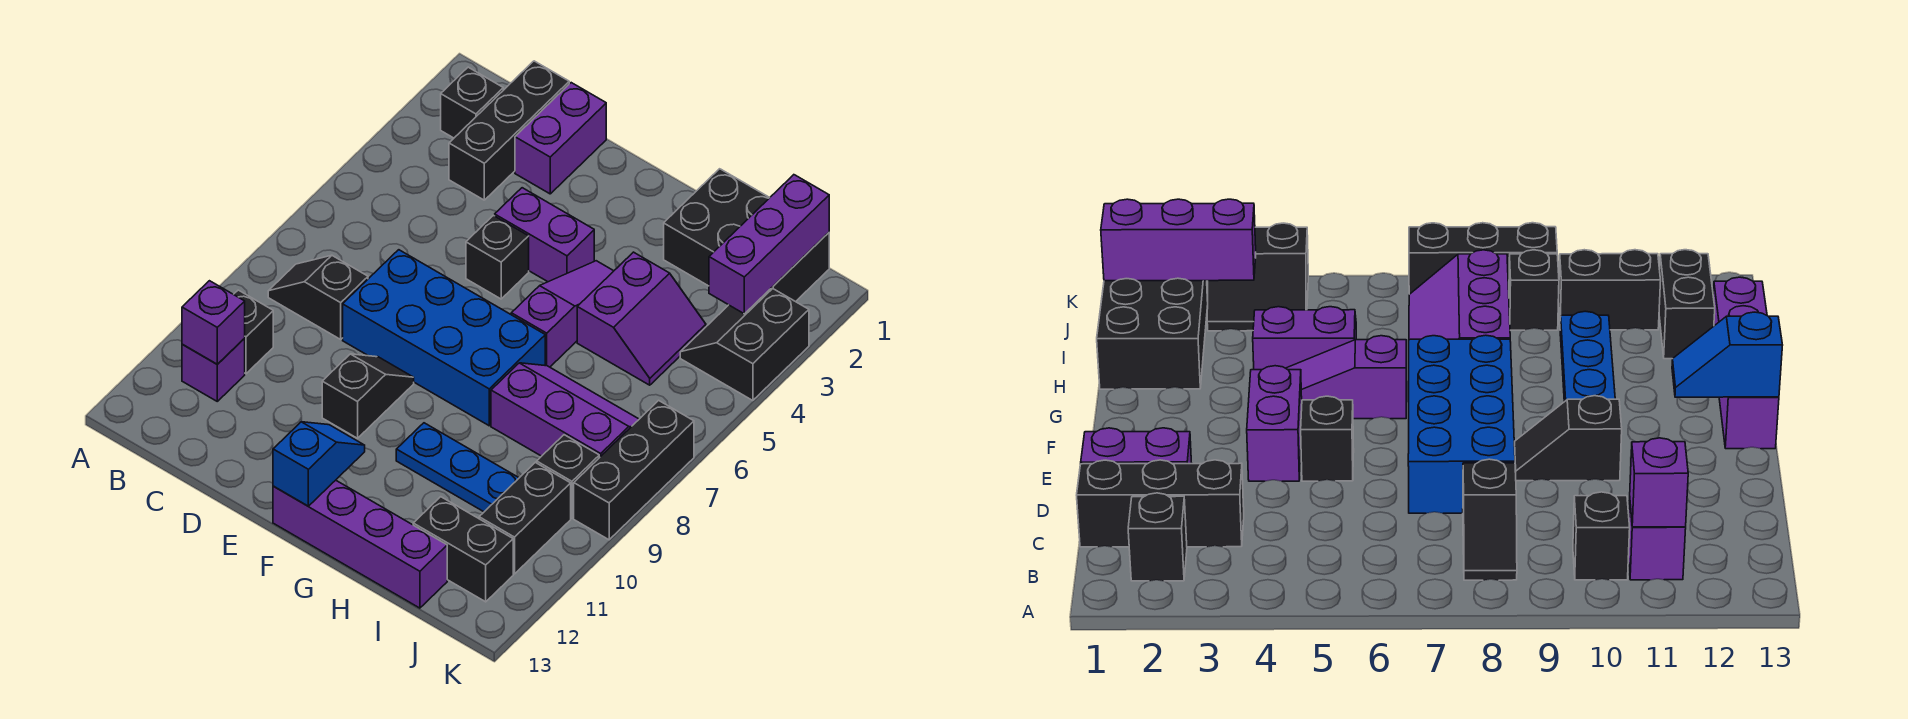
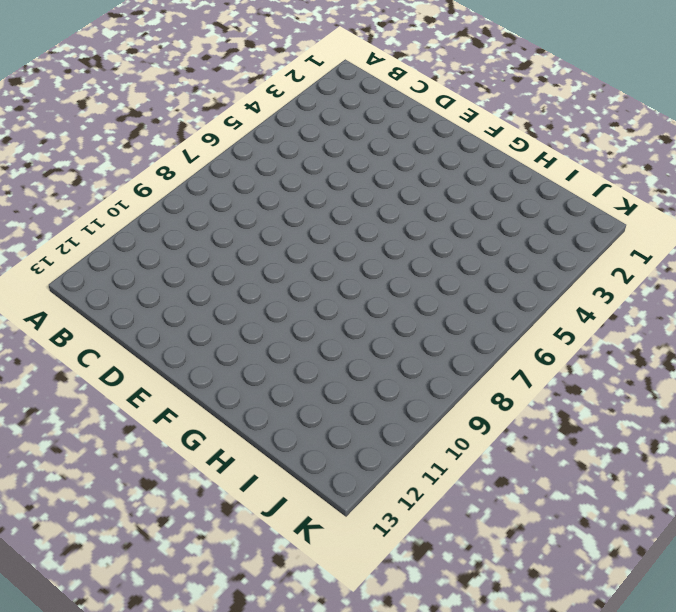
none -> black brick B2 level 1
none -> black slope B8:C8 level 1 top C
none -> black brick B10 level 1

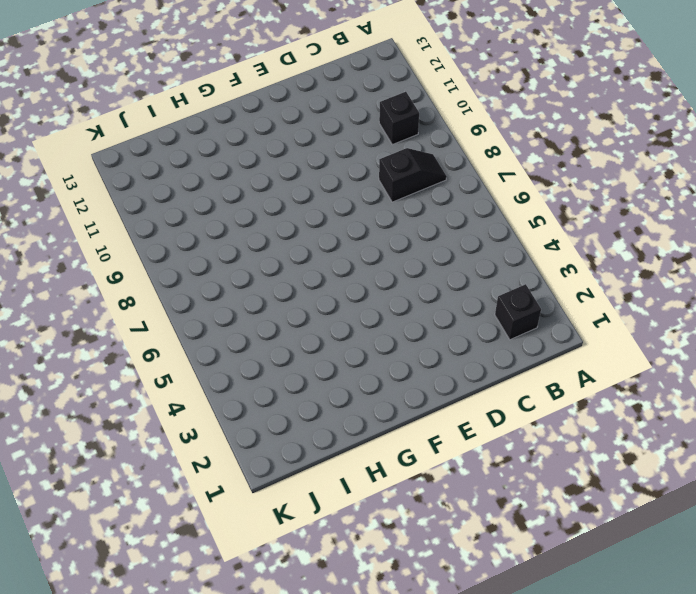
none -> purple brick B11 level 1
none -> black brick C1:C3 level 1
none -> purple brick D1:D2 level 1

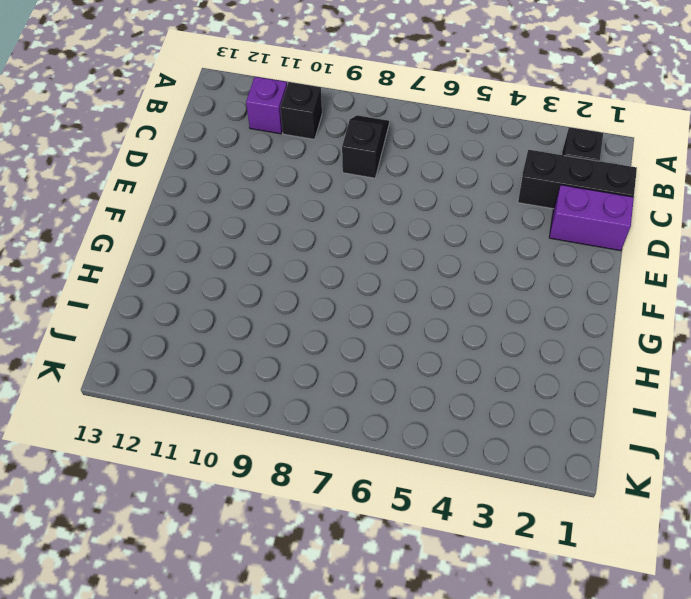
none -> blue brick D7:G8 level 1
none -> purple brick E4:F4 level 1
none -> black brick E5 level 1

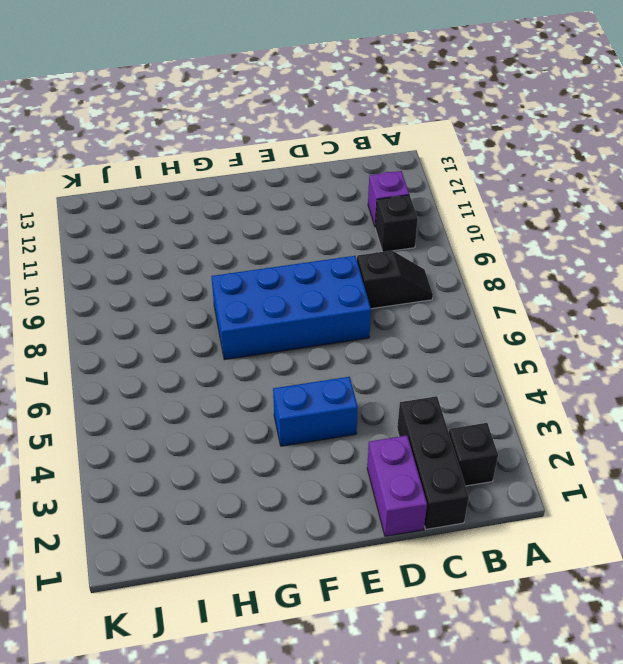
blue brick E4:F4 level 1 -> purple brick E4:F4 level 1
none -> black brick E5 level 1
none -> black slope E9:E10 level 1 top 10
none -> purple brick F13:I13 level 1

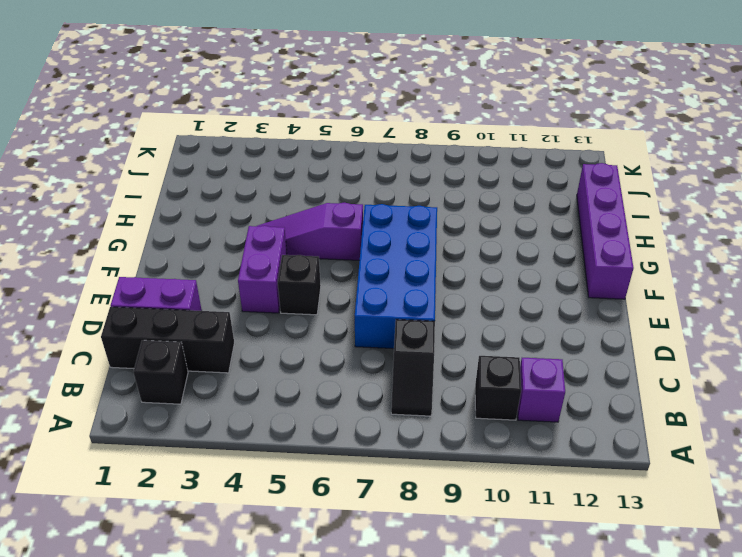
none -> black slope E9:E10 level 1 top 10
none -> blue plate G10:I10 level 1
none -> black brick H1:J2 level 1

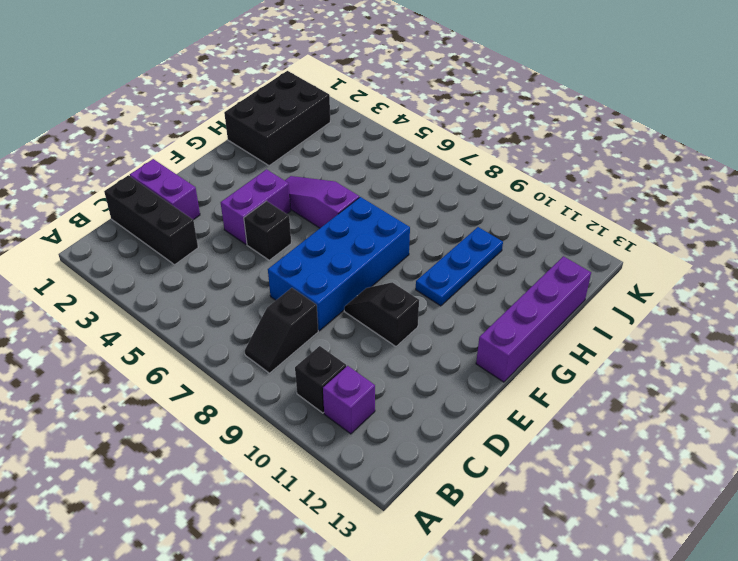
none -> black brick B2 level 1
none -> purple slope H4:I5 level 1 top H
none -> purple slope H7:J8 level 1 top 8

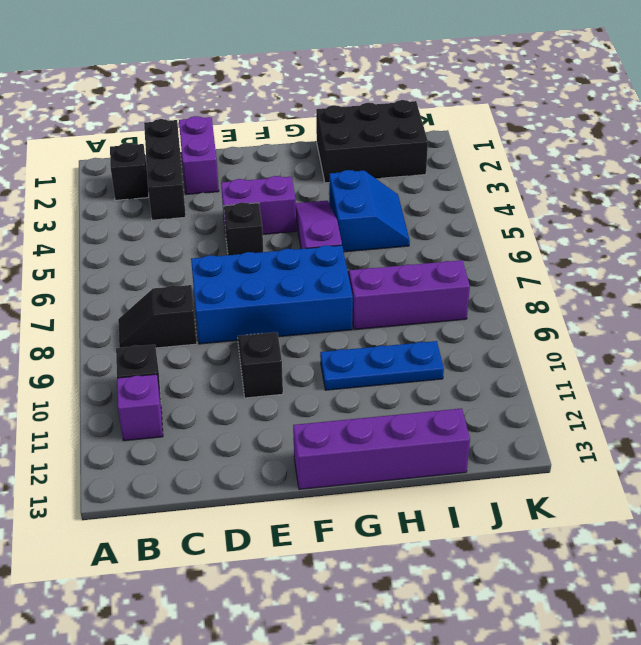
blue slope H4:I5 level 1 top H -> purple slope H4:I5 level 1 top H
none -> black brick I12:J12 level 1
none -> black slope J3:K4 level 1 top K
none -> black brick J9 level 1

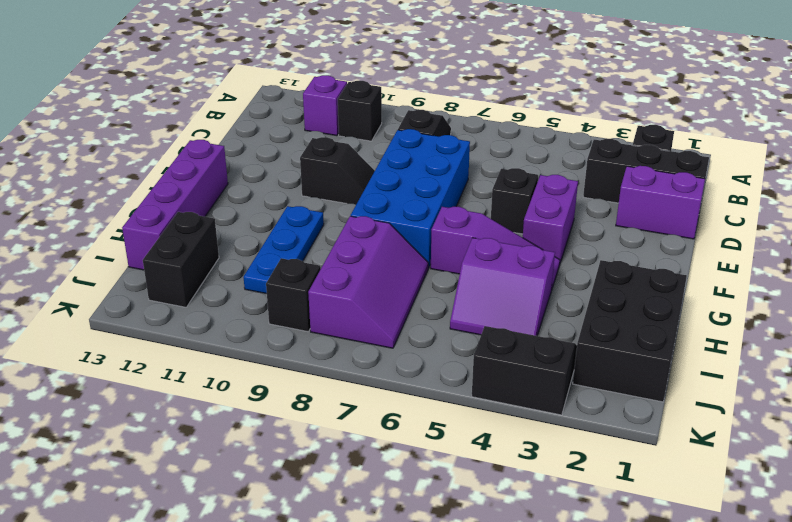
none -> black brick J10:J11 level 1
none -> black brick K7:K9 level 1
none -> purple brick B11 level 2

